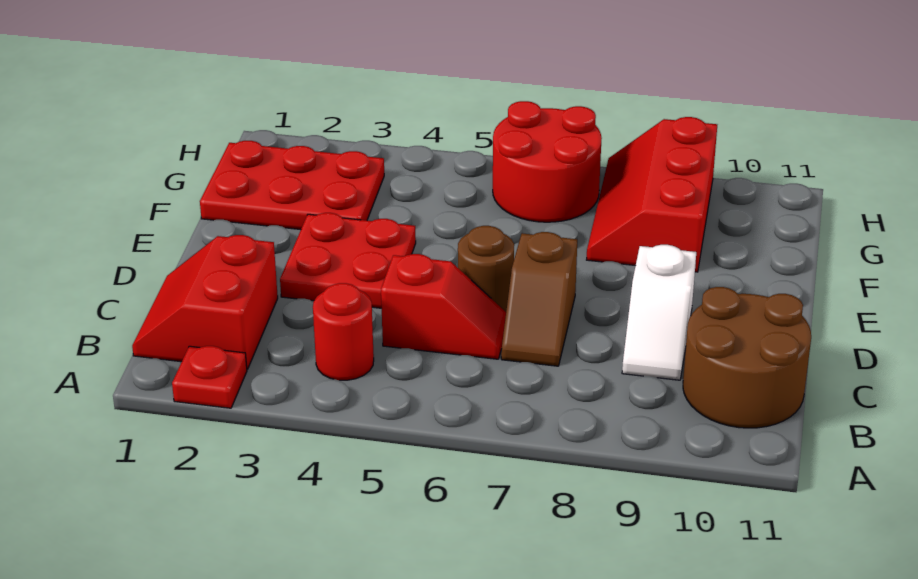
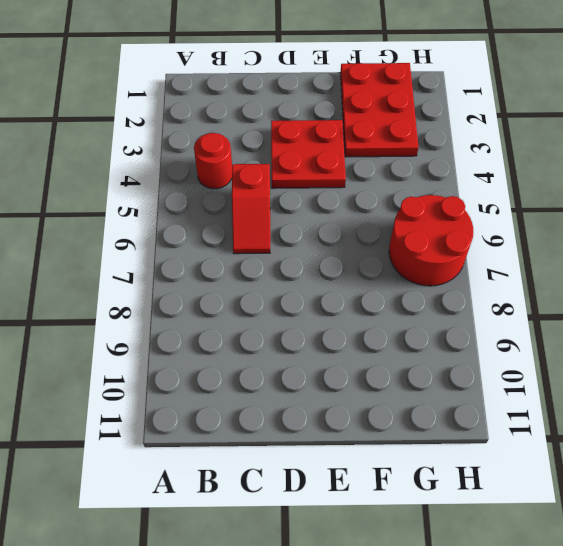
none -> red plate A2 level 1
none -> red slope B1:C2 level 1 top 2
none -> brown round brick B10:C11 level 1

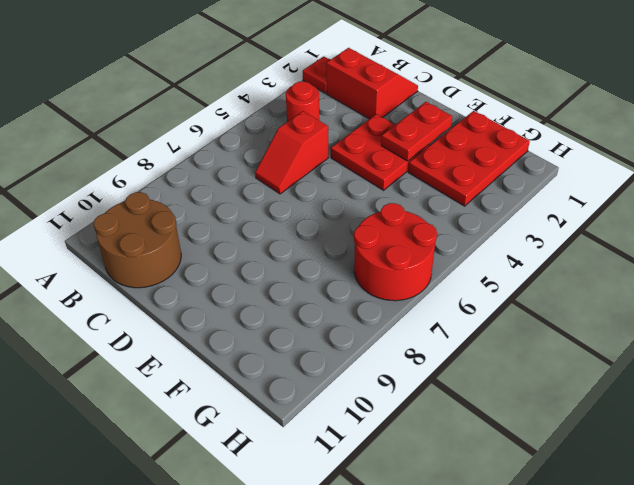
red plate E2:E3 level 2 -> none
none -> brown slope C7:D7 level 1 top D
none -> white slope C9:D9 level 1 top D
none -> brown round brick D6 level 1

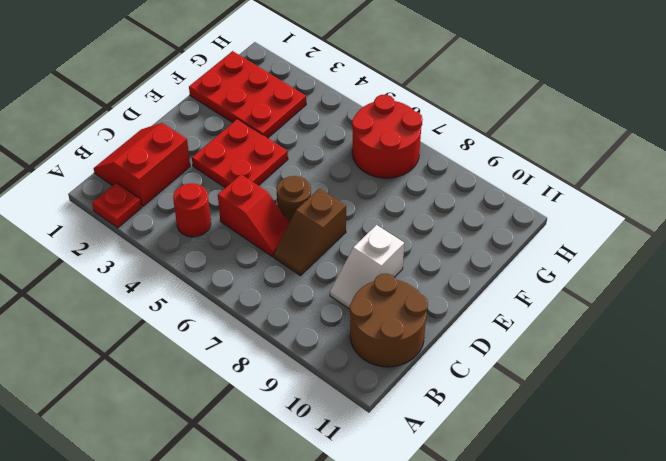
none -> red slope F8:H9 level 1 top 9

